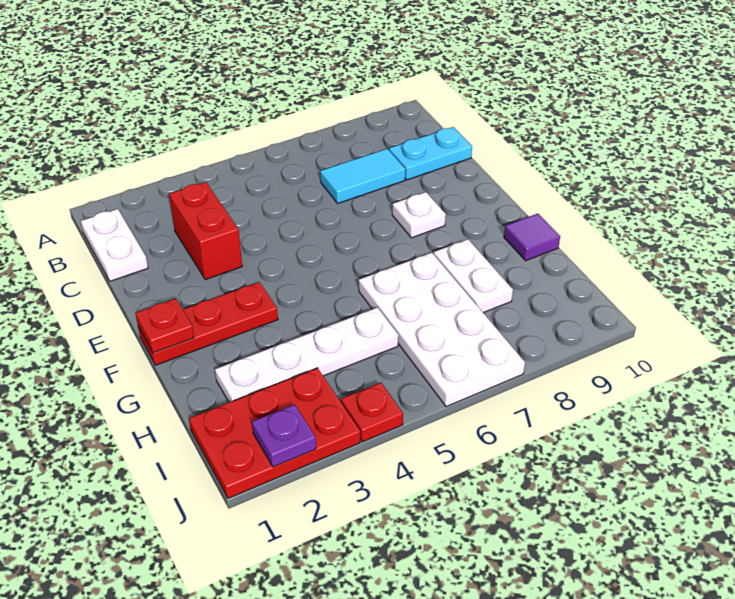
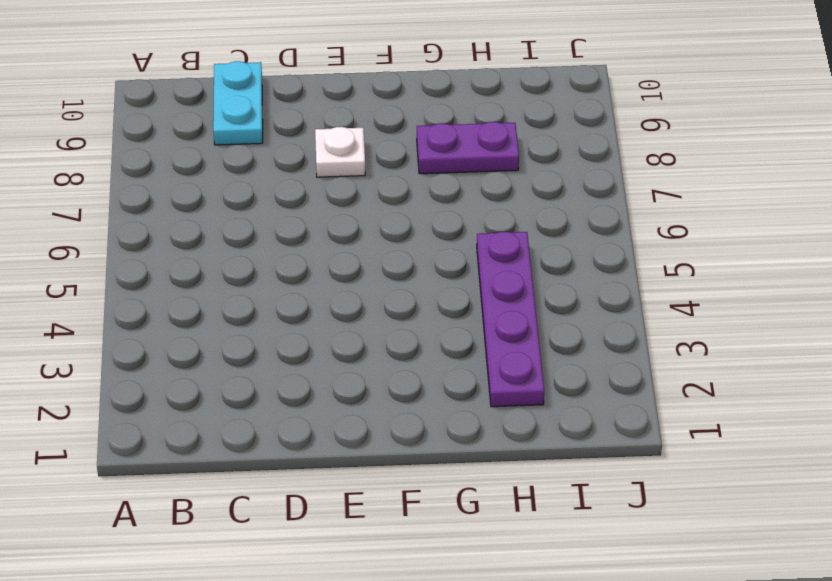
purple plate G8:H8 level 1 -> white plate G8:H8 level 1
purple plate H2:H5 level 1 -> white plate H2:H5 level 1
none -> white plate B1:C1 level 1
none -> red brick C3:D3 level 1
none -> cyan tile C7:C8 level 1

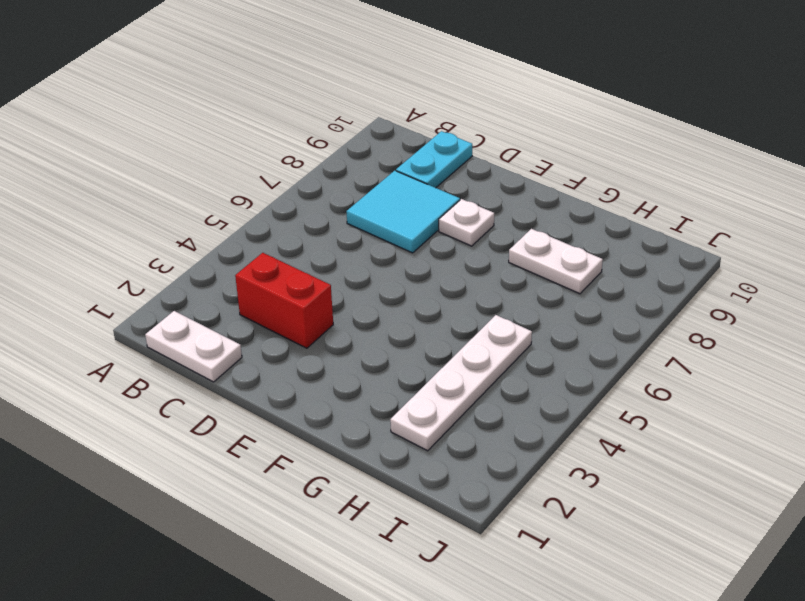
cyan tile C7:D8 level 1 -> cyan tile C7:C8 level 1
none -> red plate F1:F3 level 1
none -> white plate G6:J7 level 1
none -> purple tile G10 level 1

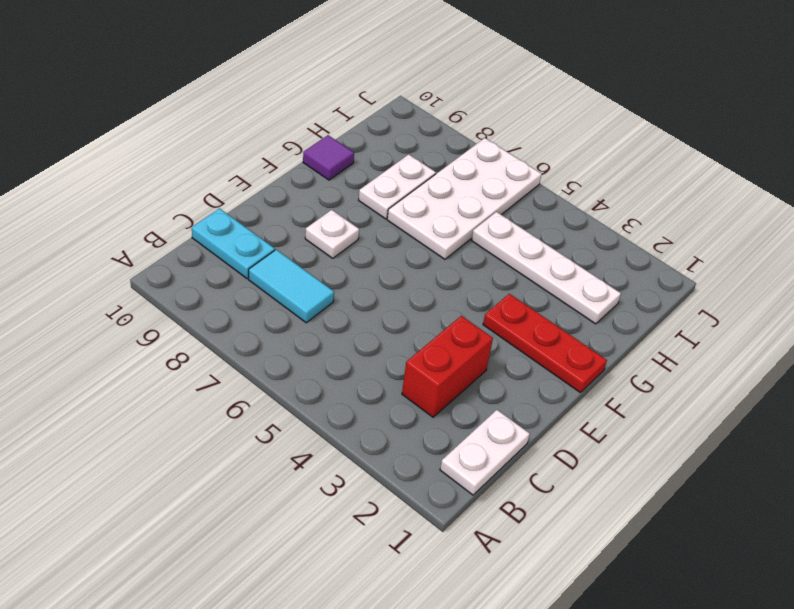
none -> red plate I1:J3 level 1
none -> red plate J4 level 1
none -> red plate F1 level 2

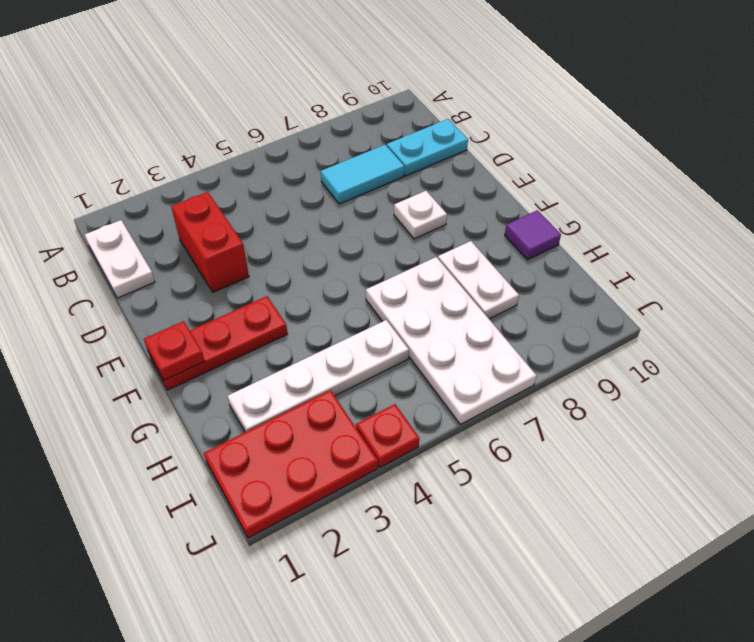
none -> purple plate J2 level 2

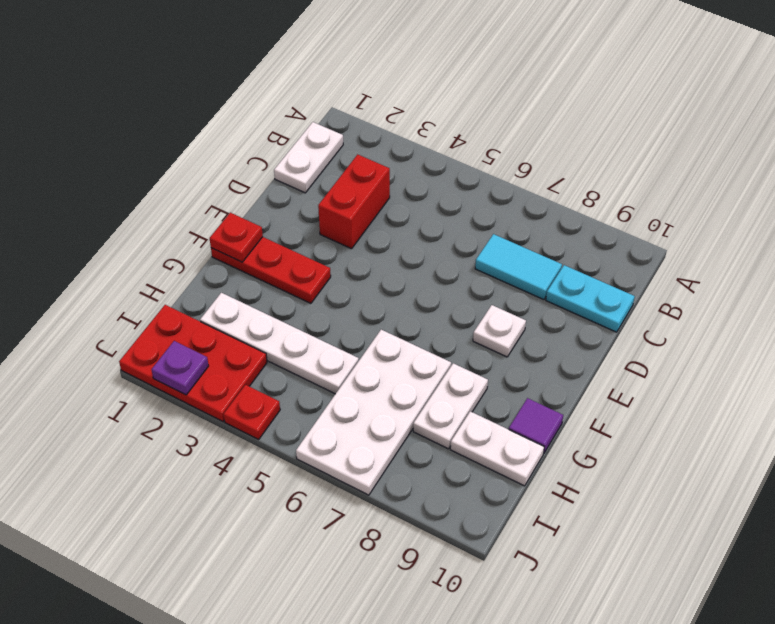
white plate H9:H10 level 1 -> none

